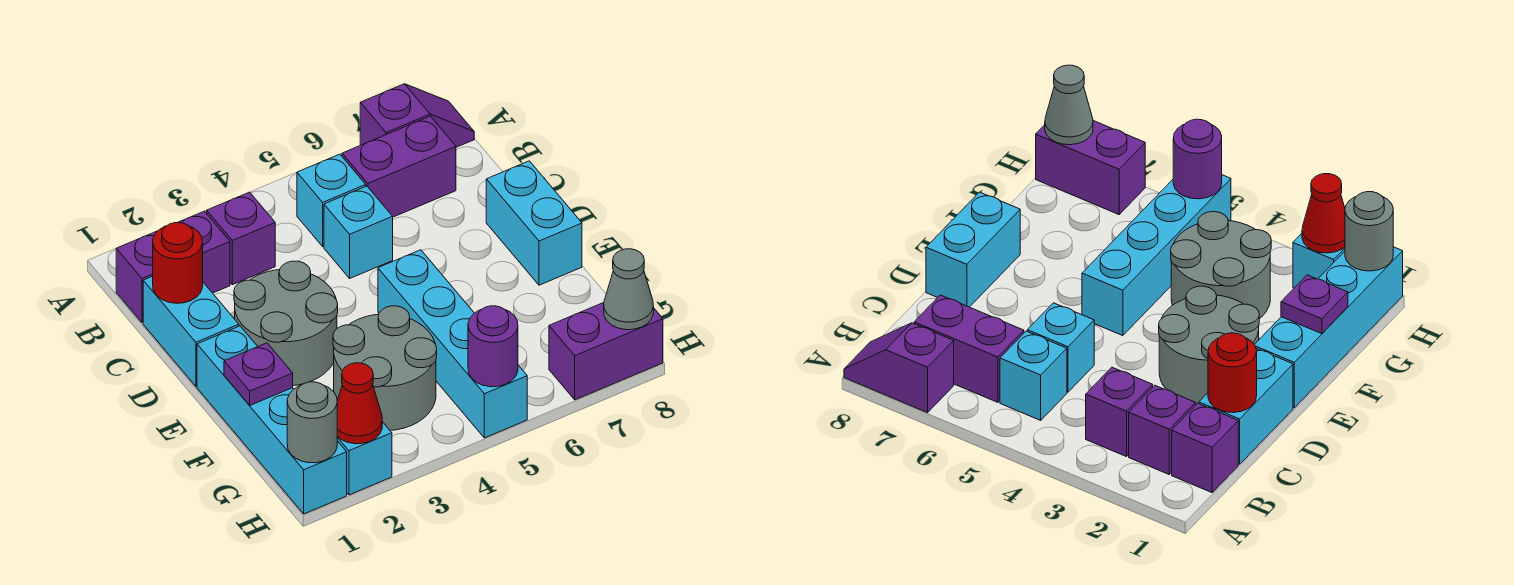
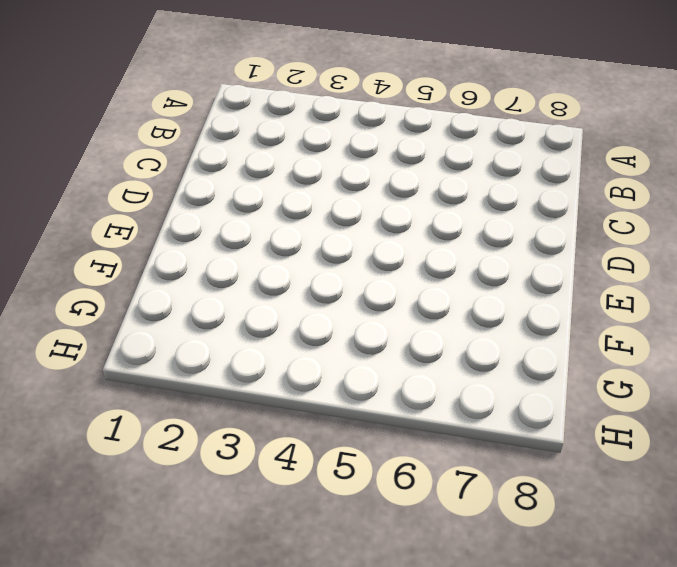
none -> purple slope A7:A8 level 1 top 7
none -> purple brick B1 level 1
none -> purple brick B2 level 1

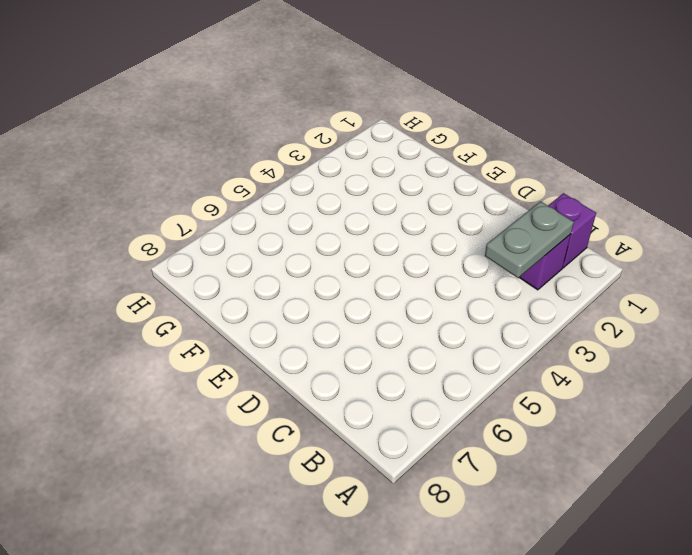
grey plate B2:B3 level 2 -> none
none -> purple slope A7:A8 level 1 top 7
none -> purple brick B3 level 1
none -> cyan brick B5 level 1

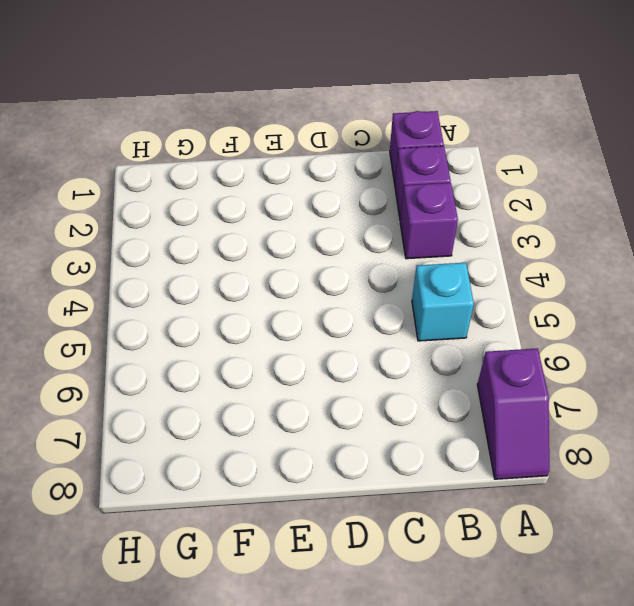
none -> purple brick B6:B7 level 1
none -> cyan brick C1:D1 level 1
none -> cyan brick C5 level 1

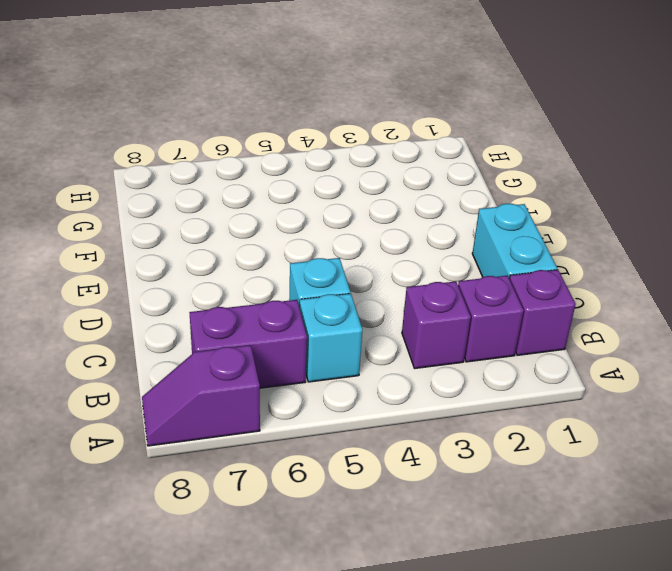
none -> grey round brick D2:E3 level 1
none -> cyan brick D8:E8 level 1
none -> cyan brick E1:H1 level 1

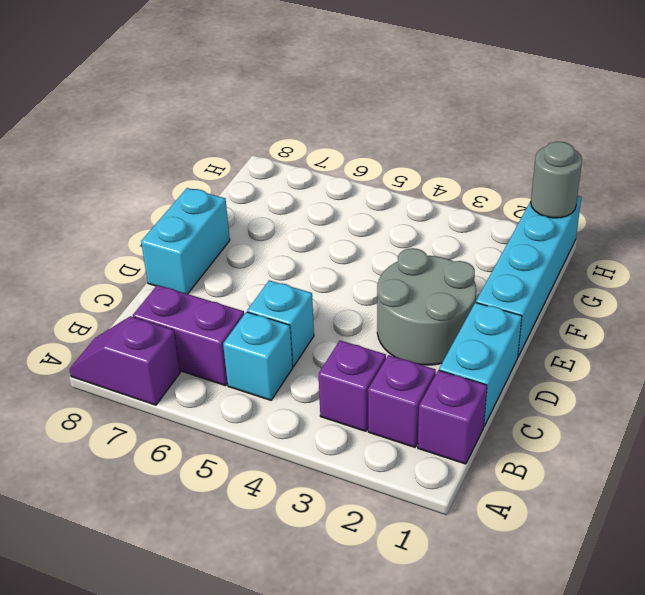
none -> cyan brick E5:H5 level 1
none -> grey round brick F3:G4 level 1
none -> cyan brick H2 level 1

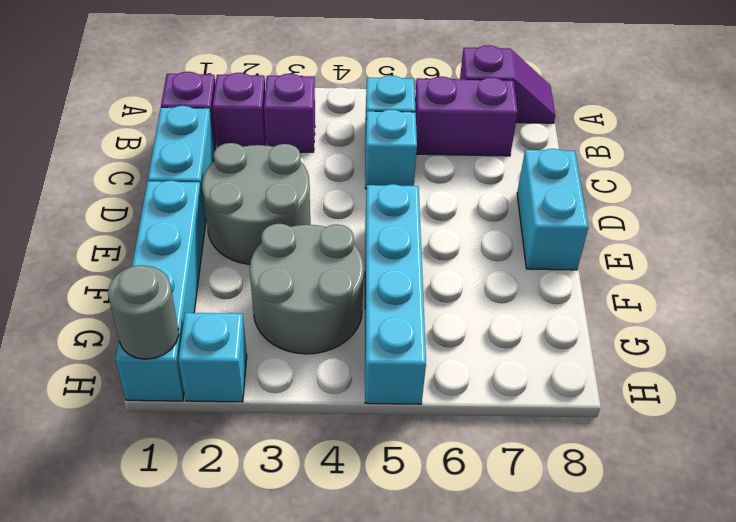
none -> purple brick H7:H8 level 1
none -> red round brick C1 level 2
none -> purple plate F1 level 2

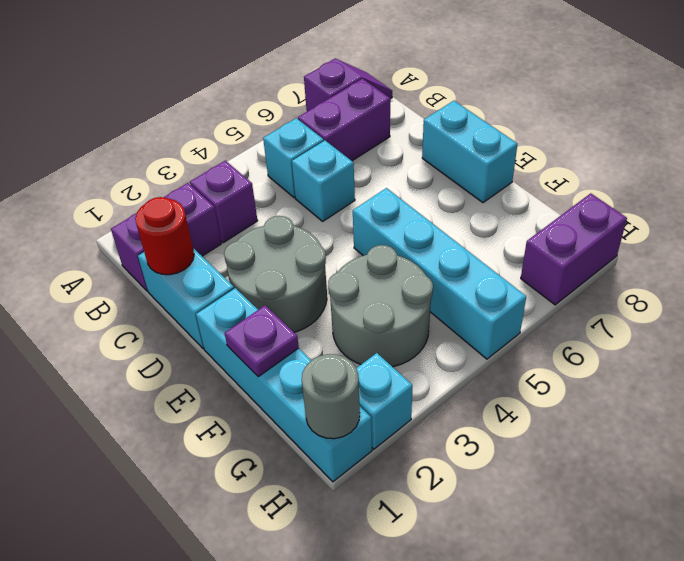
none -> red cone H2 level 2
none -> purple round brick H5 level 2
none -> grey cone H8 level 2

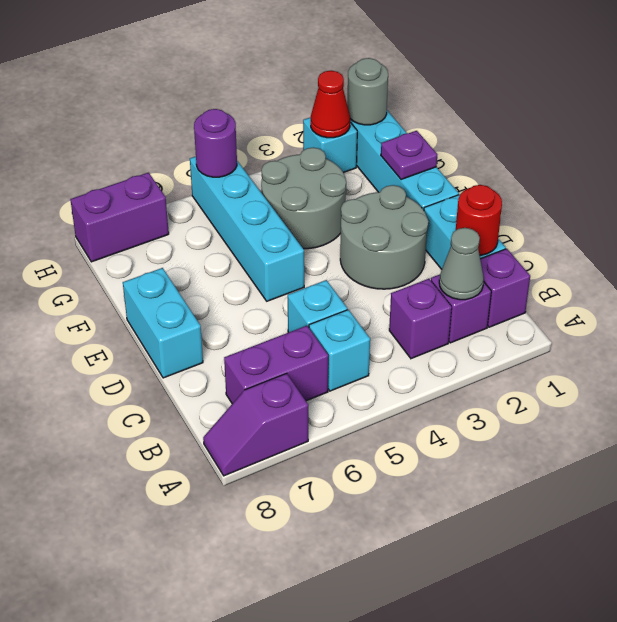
grey cone B2 level 2 -> grey cone H8 level 2

